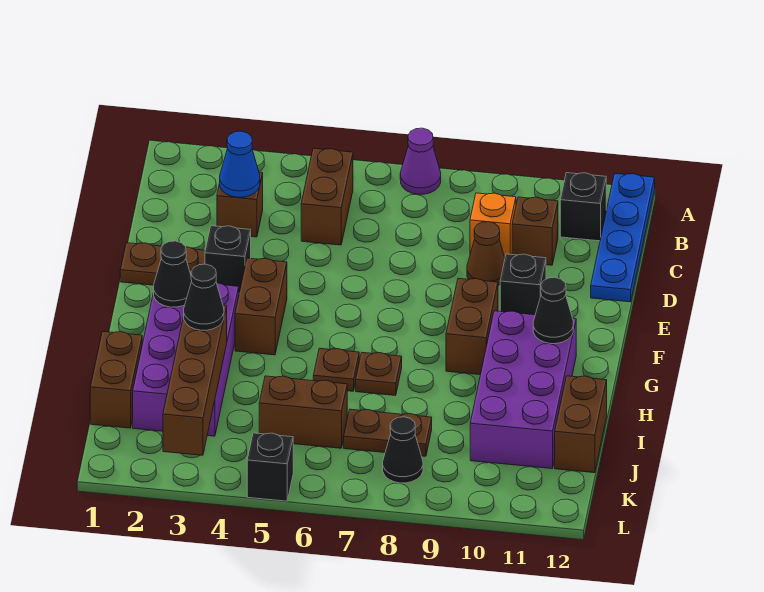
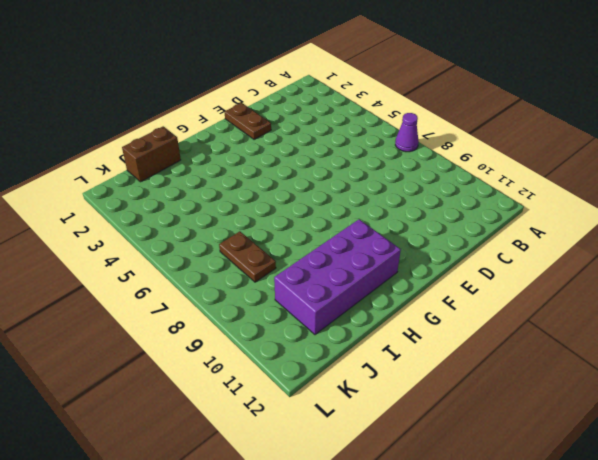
none -> blue plate A12:D12 level 1
none -> brown brick B5:C5 level 1
none -> black brick B11 level 1

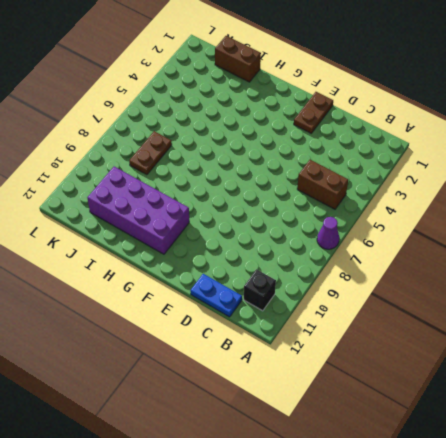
blue plate C12:D12 level 1 -> blue plate A12:D12 level 1
none -> brown brick C3 level 1
none -> orange brick C9 level 1
none -> brown brick C10 level 1

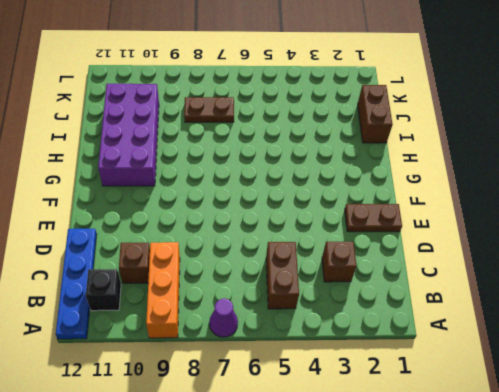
orange brick A9:C9 level 1 -> orange brick C9 level 1
none -> brown cone D9 level 1
none -> black brick E3 level 1
none -> black brick E10 level 1

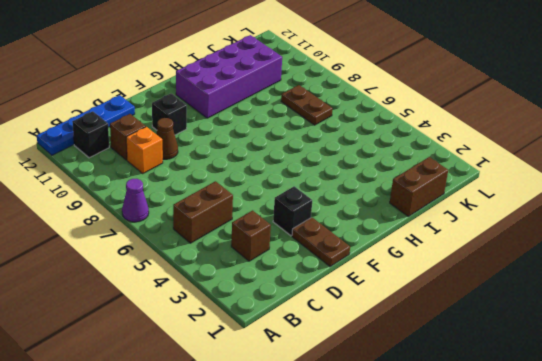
none -> brown brick F4:G4 level 1
none -> brown brick F9:G9 level 1
none -> purple brick G2:J3 level 1

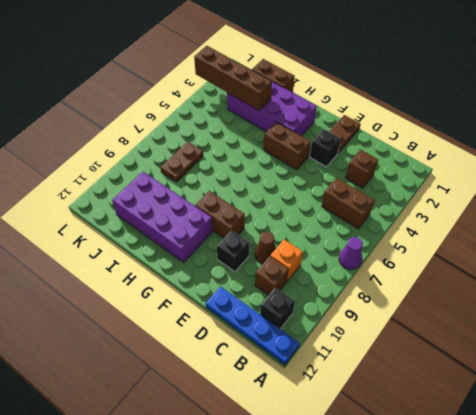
none -> brown plate H6 level 1
none -> brown plate H7 level 1
none -> brown brick I12:J12 level 1

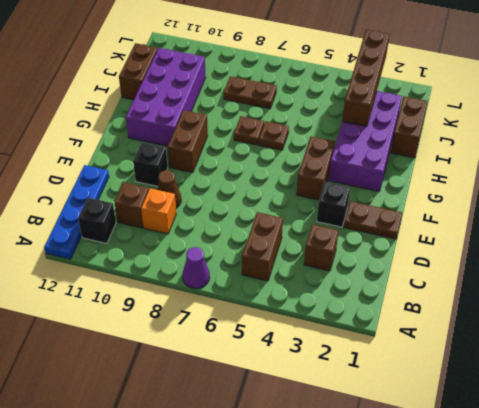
none -> brown brick J5:J6 level 1
none -> black cone K8 level 1
none -> black brick L5 level 1

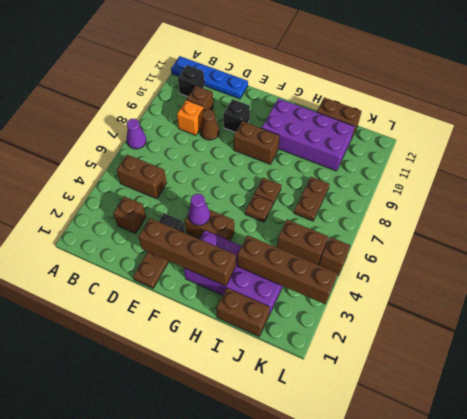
brown brick E2:H2 level 2 -> black cone G2 level 2
purple cone F4 level 2 -> none
brown brick J5:K5 level 1 -> brown brick J5:J6 level 1
brown brick L5 level 1 -> black brick L5 level 1
none -> black cone K8 level 1
none -> blue cone C3 level 2
none -> black cone G11 level 2

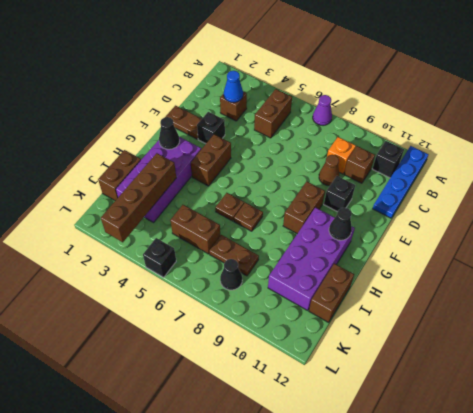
none -> black cone I3 level 3

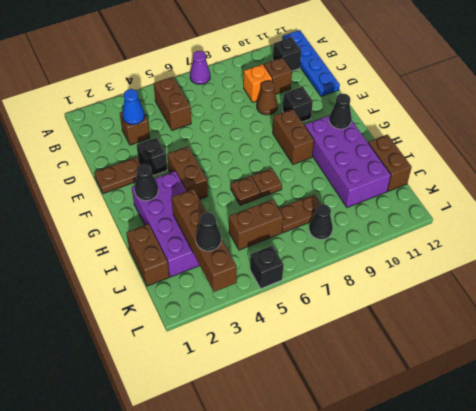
black cone K3 level 3 -> black cone I3 level 3

